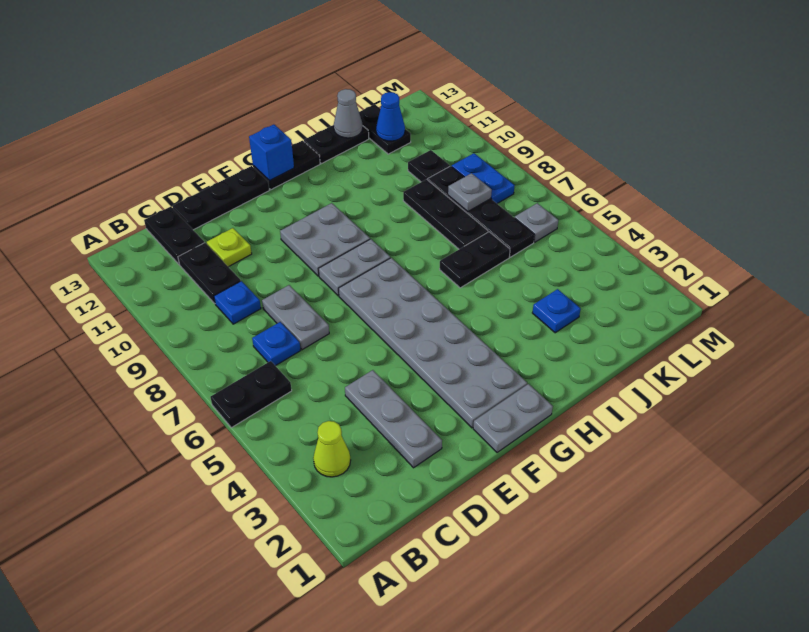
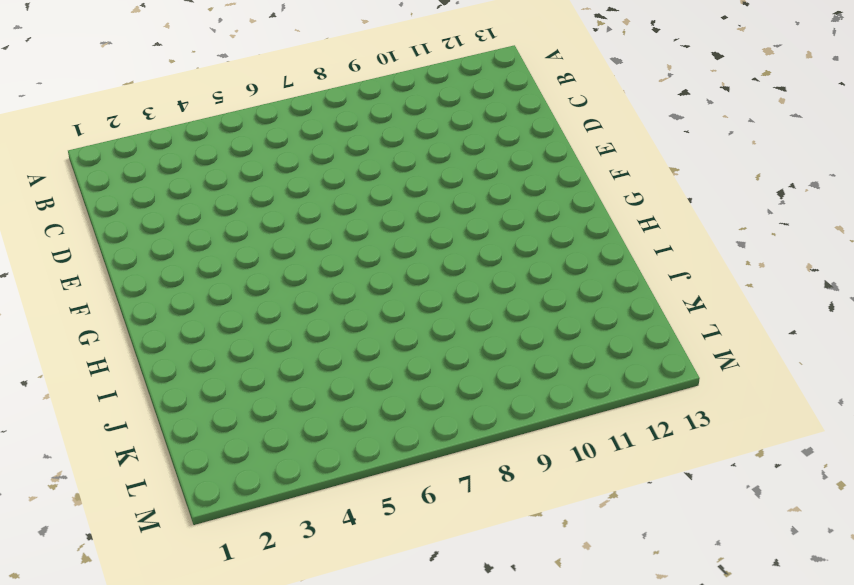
none -> black plate A6:B6 level 1
none -> lime cone B3 level 1
none -> blue plate C7 level 1

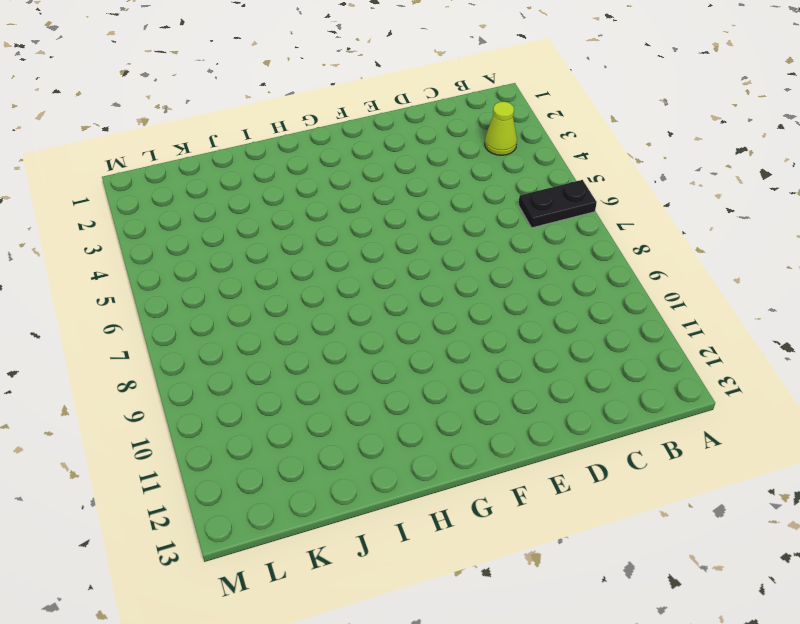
none -> blue plate C7 level 1
none -> blue plate C9 level 1
none -> black plate C10:C11 level 1

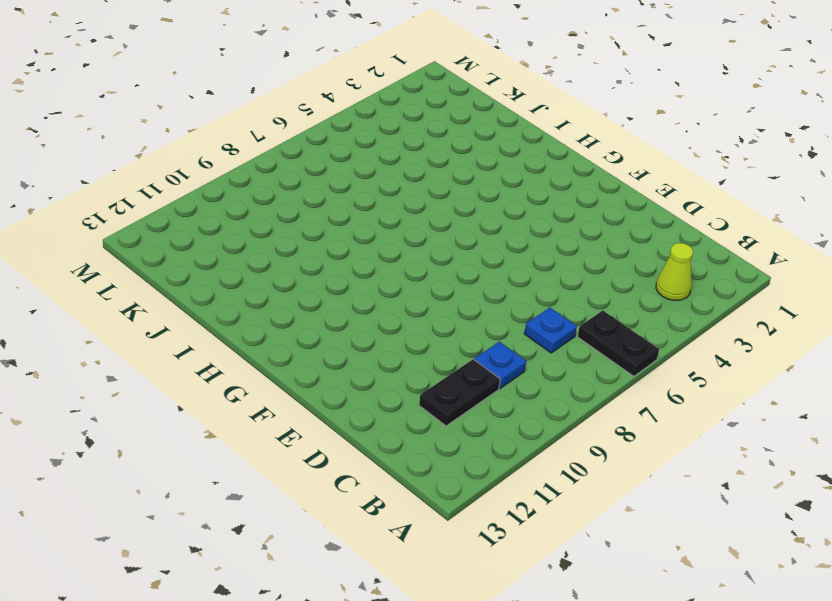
none -> black plate C12:C13 level 1
none -> grey plate D2:D4 level 1
none -> grey plate D7:D8 level 1

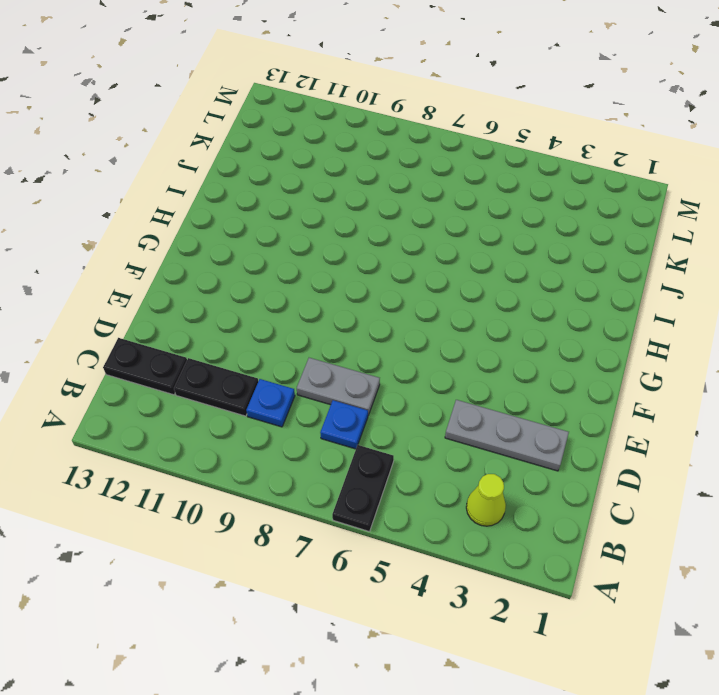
none -> lime plate D11 level 1
none -> black plate D13:F13 level 1
none -> grey plate F1:G1 level 1

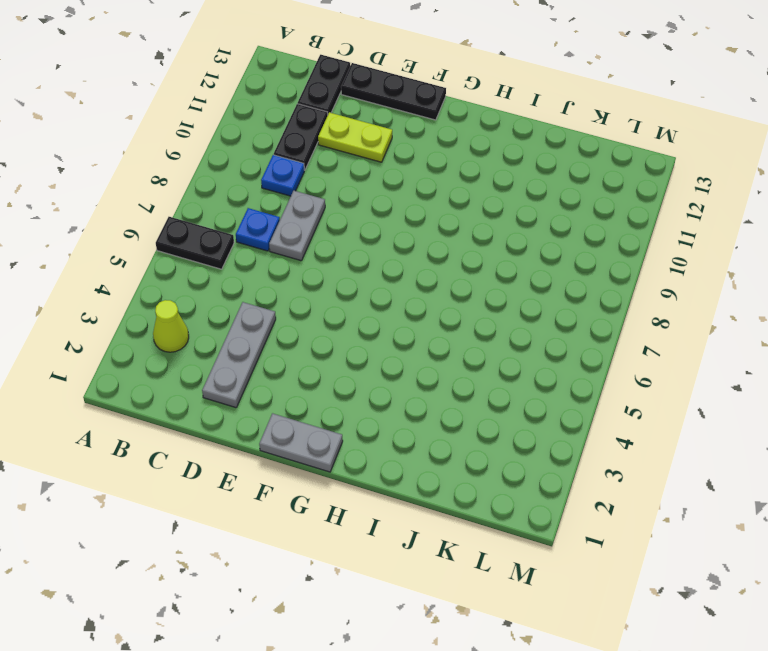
lime plate D11:E11 level 1 -> lime plate D11 level 1
none -> grey plate F2:G7 level 1
none -> grey plate F8:G8 level 1
none -> grey plate F9:G10 level 1

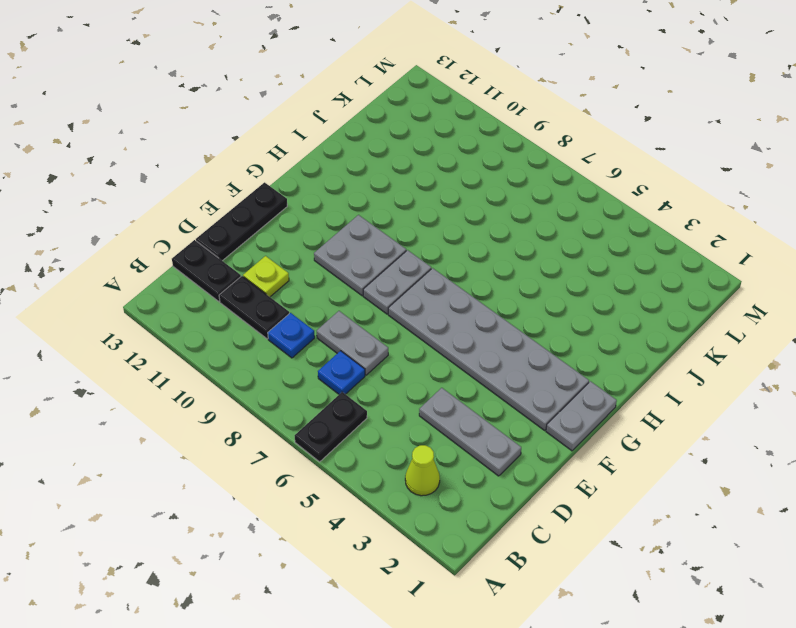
none -> black plate G13:H13 level 1
none -> black plate I6:J6 level 1
none -> black plate I13:J13 level 1

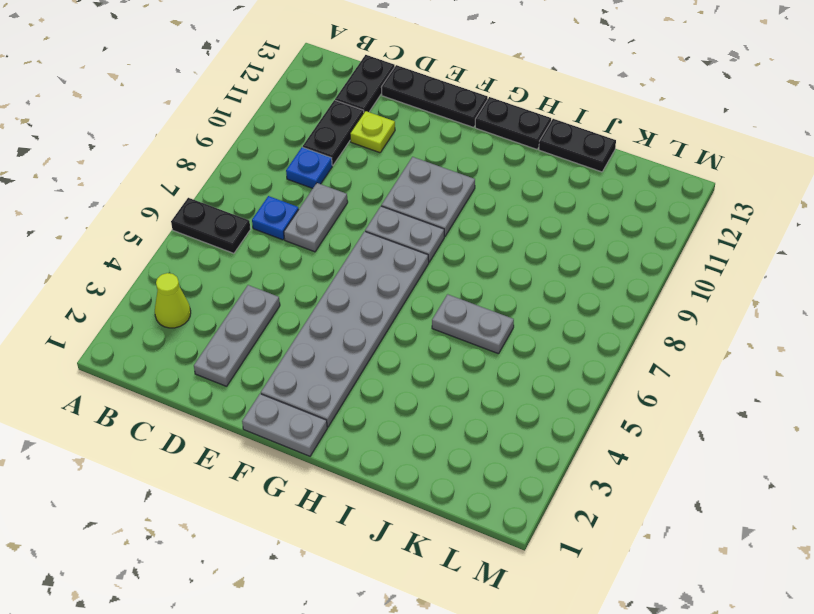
grey plate I6:J6 level 1 -> black plate I6:J6 level 1
none -> blue plate J3 level 1
none -> black plate J7:J9 level 1
none -> black plate K6:K9 level 1

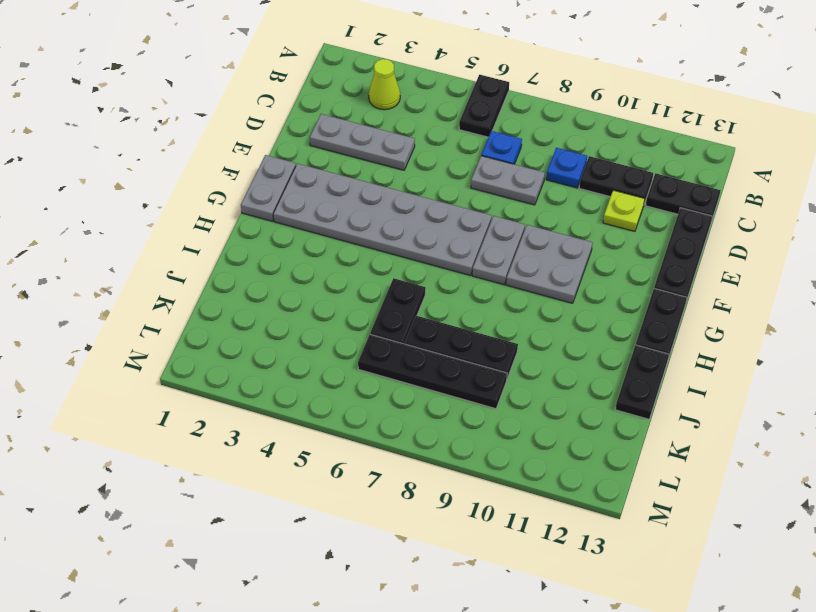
none -> blue plate J3 level 1
none -> black plate K10 level 1
none -> black plate K12:K13 level 1

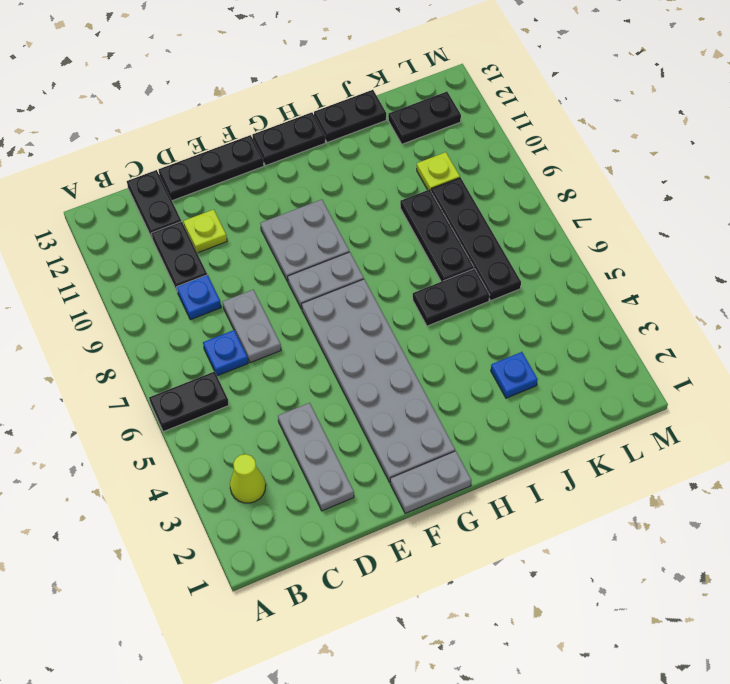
lime plate K10 level 1 -> black plate K10 level 1
black plate K12:L12 level 1 -> black plate K12:K13 level 1
none -> grey plate L6 level 1
none -> blue plate L8:L9 level 1
none -> blue brick G13 level 2

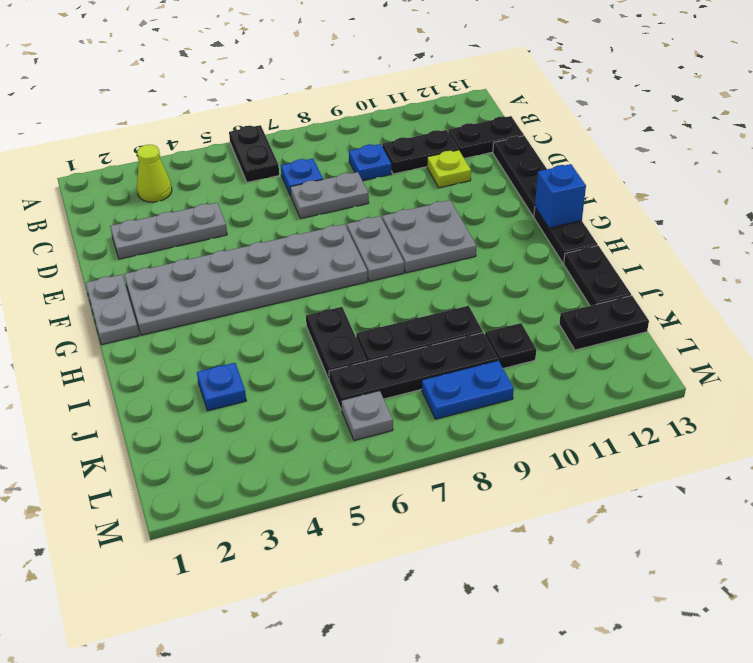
none -> grey cone J13 level 2
none -> grey plate K8 level 2
none -> blue cone K12 level 2

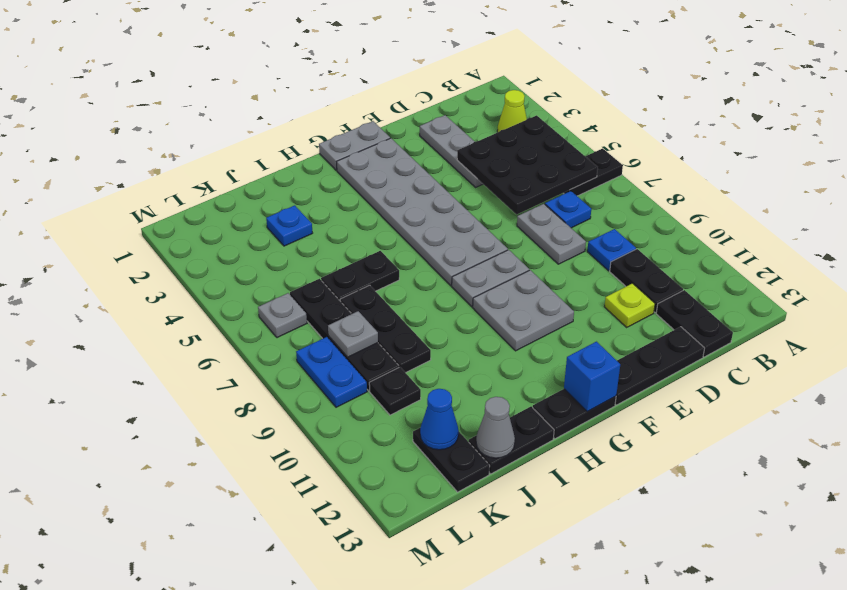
black plate B4:D6 level 2 -> none

